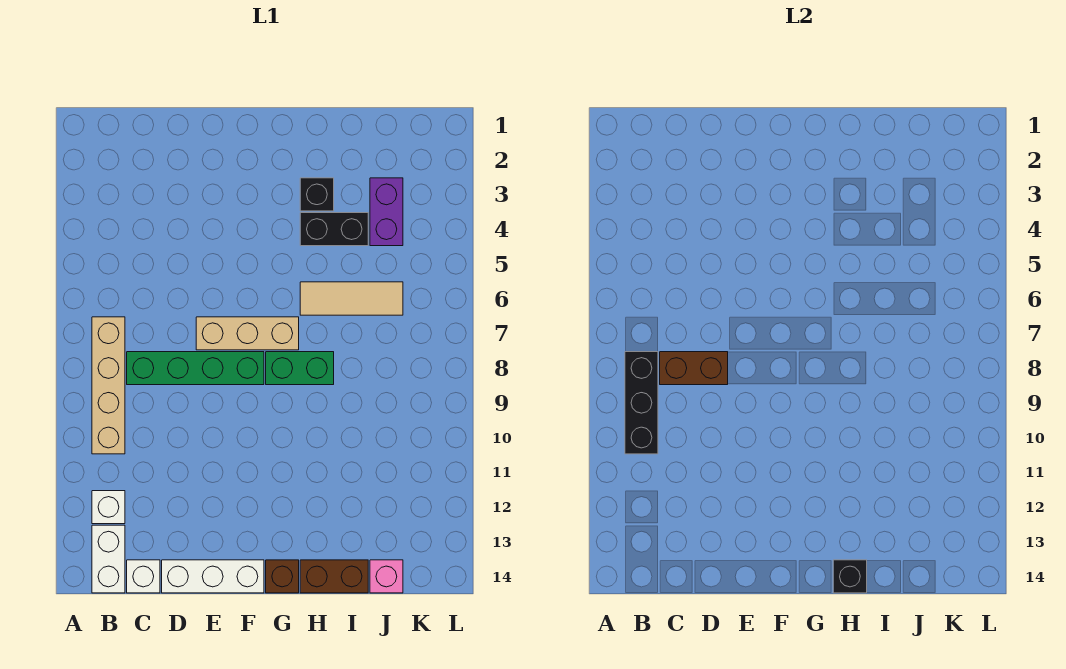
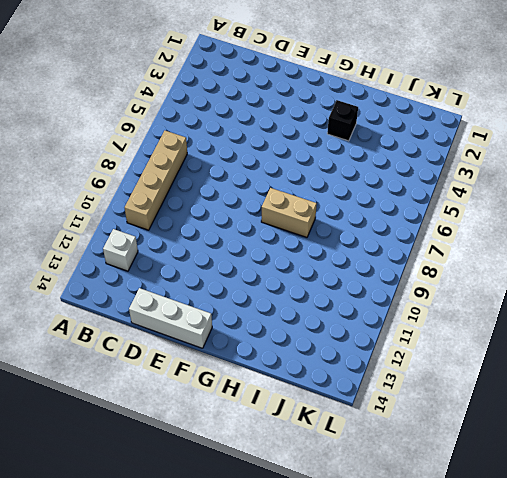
tan brick G8:H8 level 1 -> green brick G8:H8 level 1
none -> white brick B13:B14 level 1
none -> green brick C8:F8 level 1
none -> white brick C14 level 1

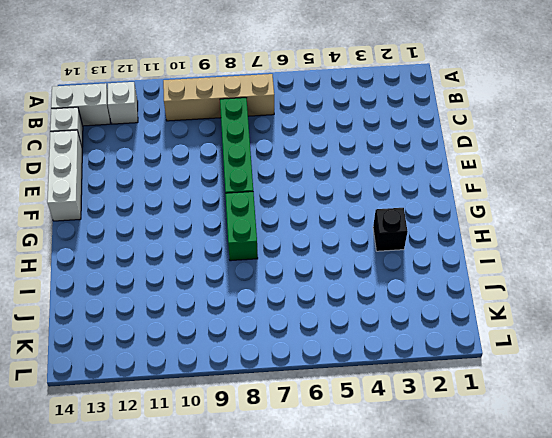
none -> tan brick E7:G7 level 1
none -> brown brick G14 level 1
none -> black brick H4:I4 level 1

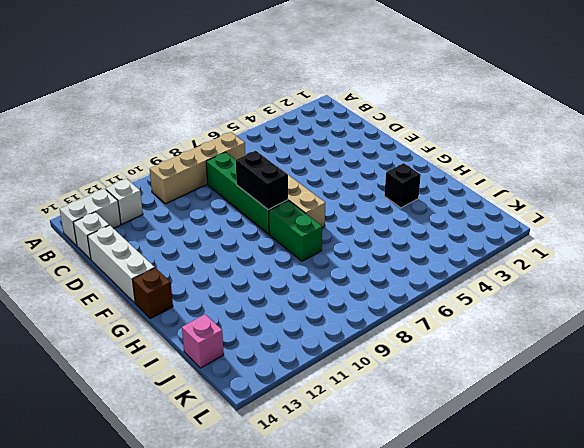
black brick E8:F8 level 2 -> black brick H4:I4 level 1
none -> tan tile H6:J6 level 1
none -> brown brick H14:I14 level 1
none -> purple brick J3:J4 level 1

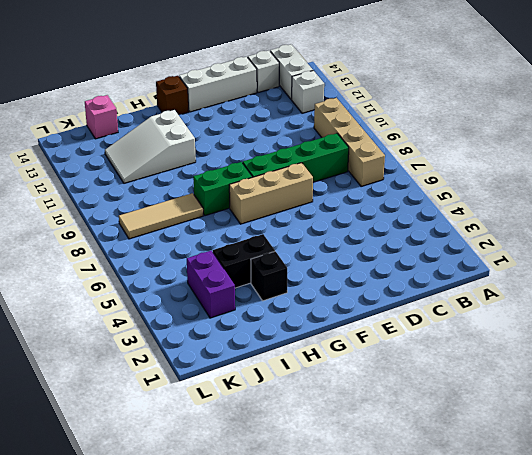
white slope H11:J12 level 1 top H -> none
tan tile I8:K8 level 1 -> tan tile H6:J6 level 1
none -> brown brick H14:I14 level 1
none -> black brick B8:B10 level 2
none -> brown brick C8:D8 level 2

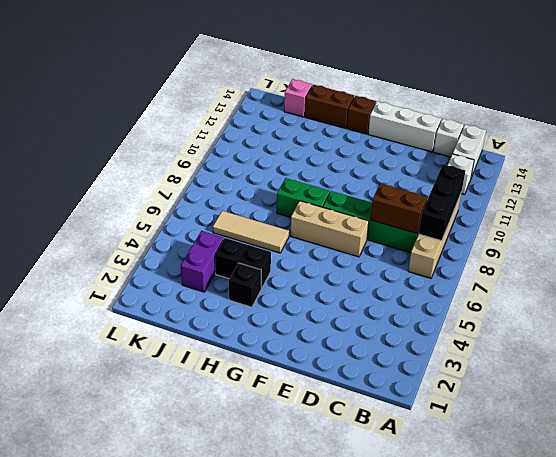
none -> black brick H14 level 2

